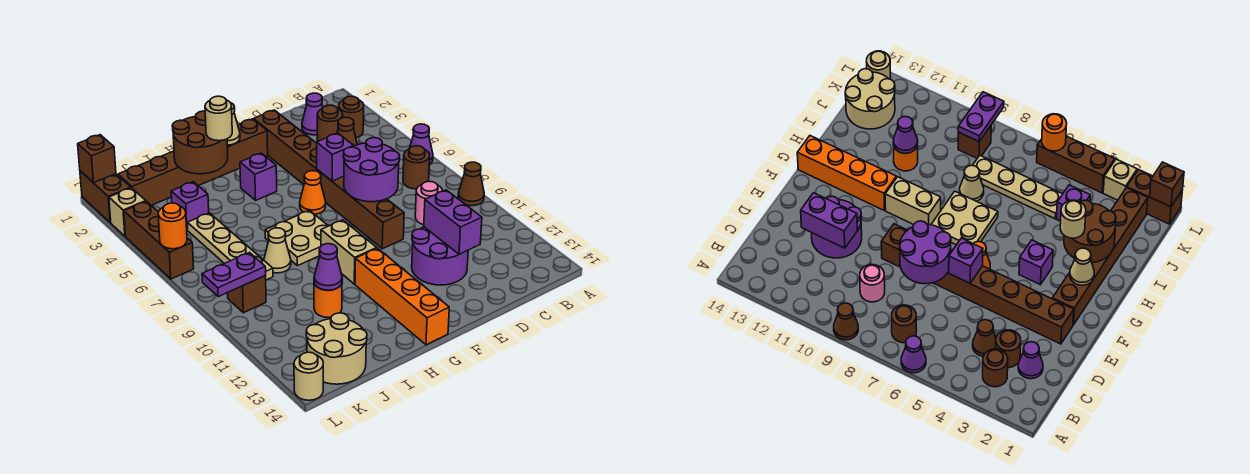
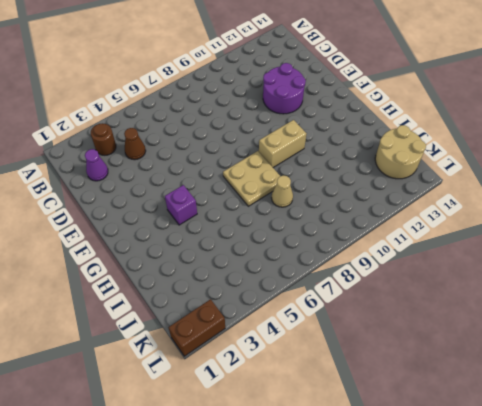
none -> purple cone A6 level 1
none -> brown cone A9 level 1
none -> brown round brick B7 level 1
none -> brown round brick C3 level 1

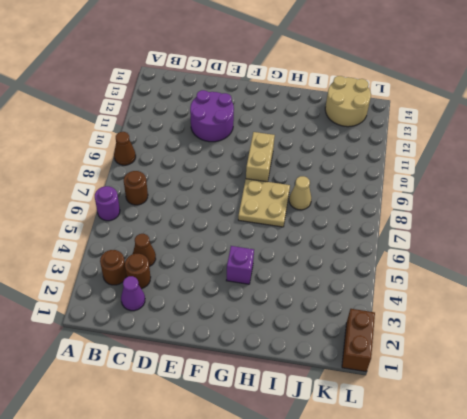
purple round brick A6 level 1 -> purple cone A6 level 1
none -> pink round brick C9 level 1
none -> brown brick E2:E9 level 1
none -> brown brick F2:K2 level 1
none -> orange cone F6 level 1

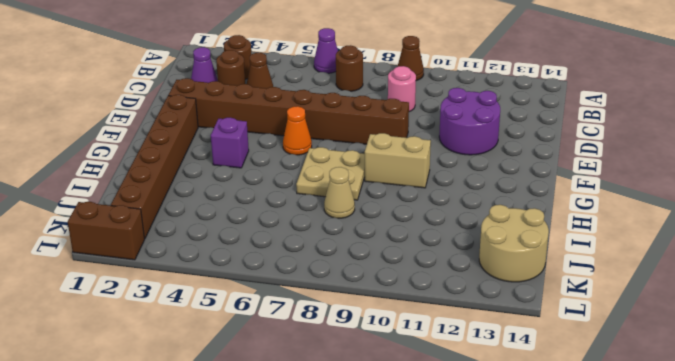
none -> orange brick G11:G14 level 1
none -> orange round brick I11 level 1
none -> purple brick J4 level 1
none -> tan plate J5:J8 level 1

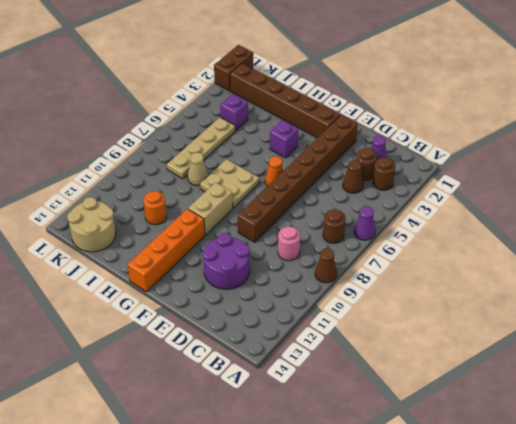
none -> brown brick K9 level 1
none -> tan brick L3 level 1
none -> brown brick L4:L6 level 1
none -> tan round brick L14 level 1

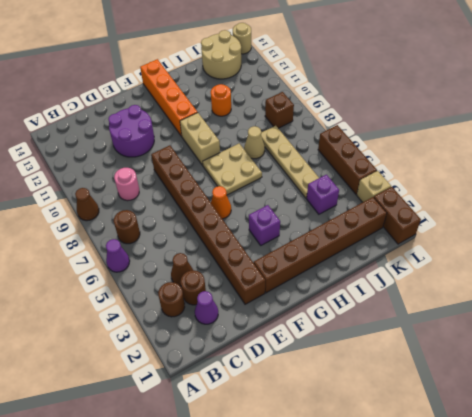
none -> purple round brick D7:E8 level 2
none -> purple brick D11:D12 level 2
none -> purple brick E6 level 2
none -> tan cone G2 level 2

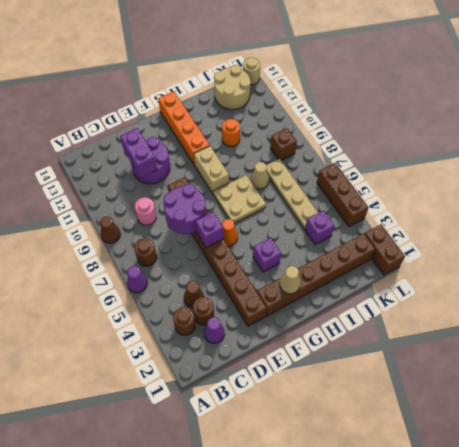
none -> tan brick L3 level 1
none -> brown round brick H2:I3 level 2
none -> purple cone I11 level 2
none -> purple plate K9:L9 level 2

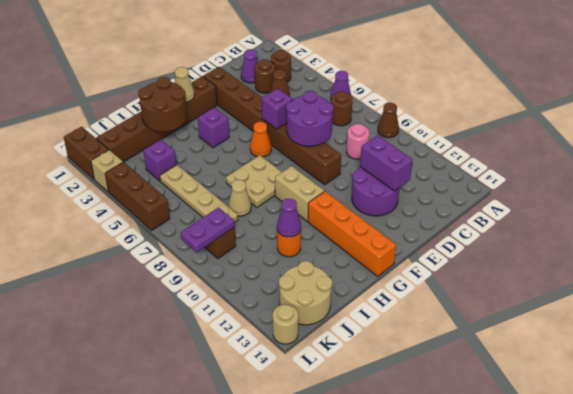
none -> brown brick L1 level 2
none -> orange round brick L6 level 2
none -> tan round brick H3 level 3

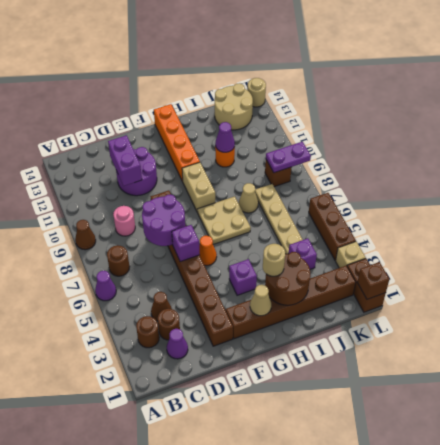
none -> orange round brick L6 level 2

